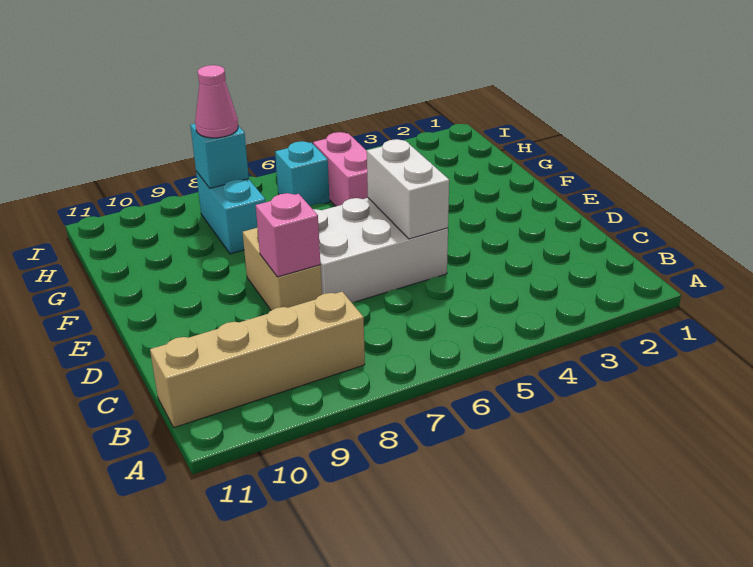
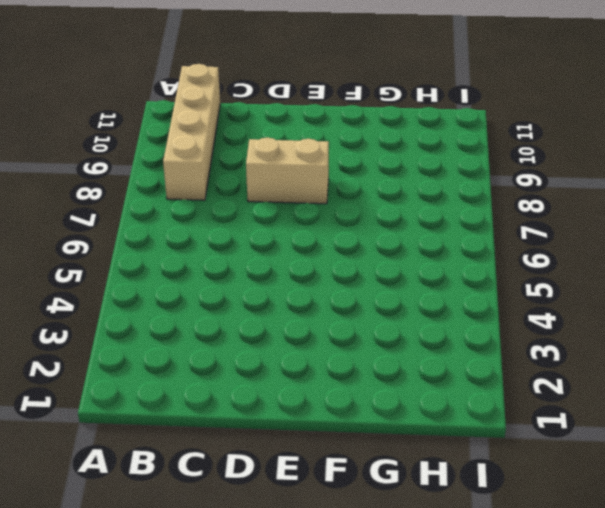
none -> white brick D5:E7 level 1
none -> pink brick G5:H5 level 1

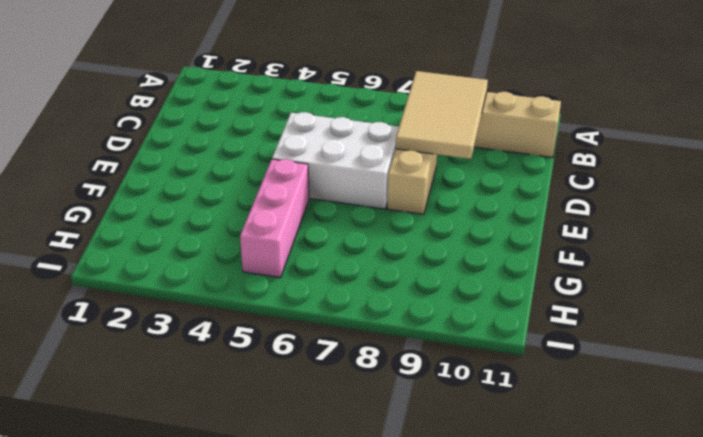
tan tile B8:D9 level 2 -> pink brick D8 level 2
pink brick F5:H5 level 1 -> pink brick G5:H5 level 1
none -> cyan brick G8:H8 level 1
none -> cyan brick H6 level 1

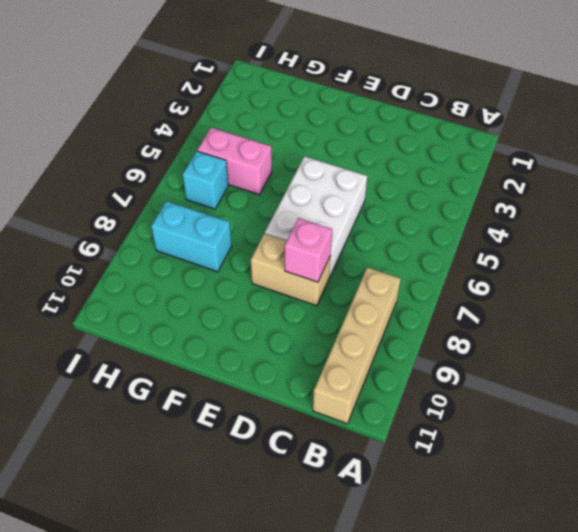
none -> white brick D5:E5 level 2
none -> cyan brick H8 level 2

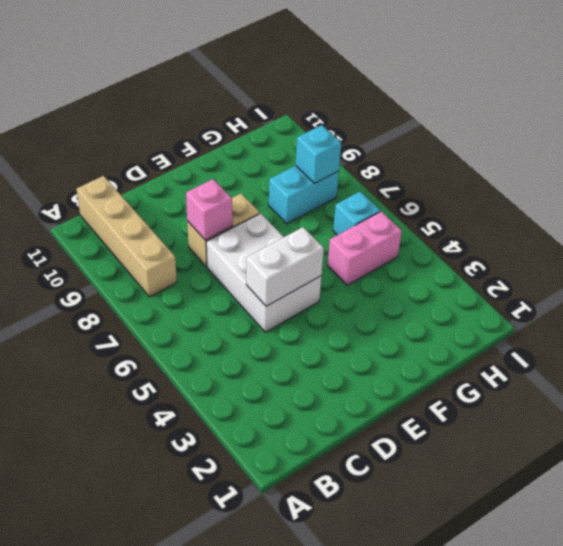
none -> pink cone H8 level 3

